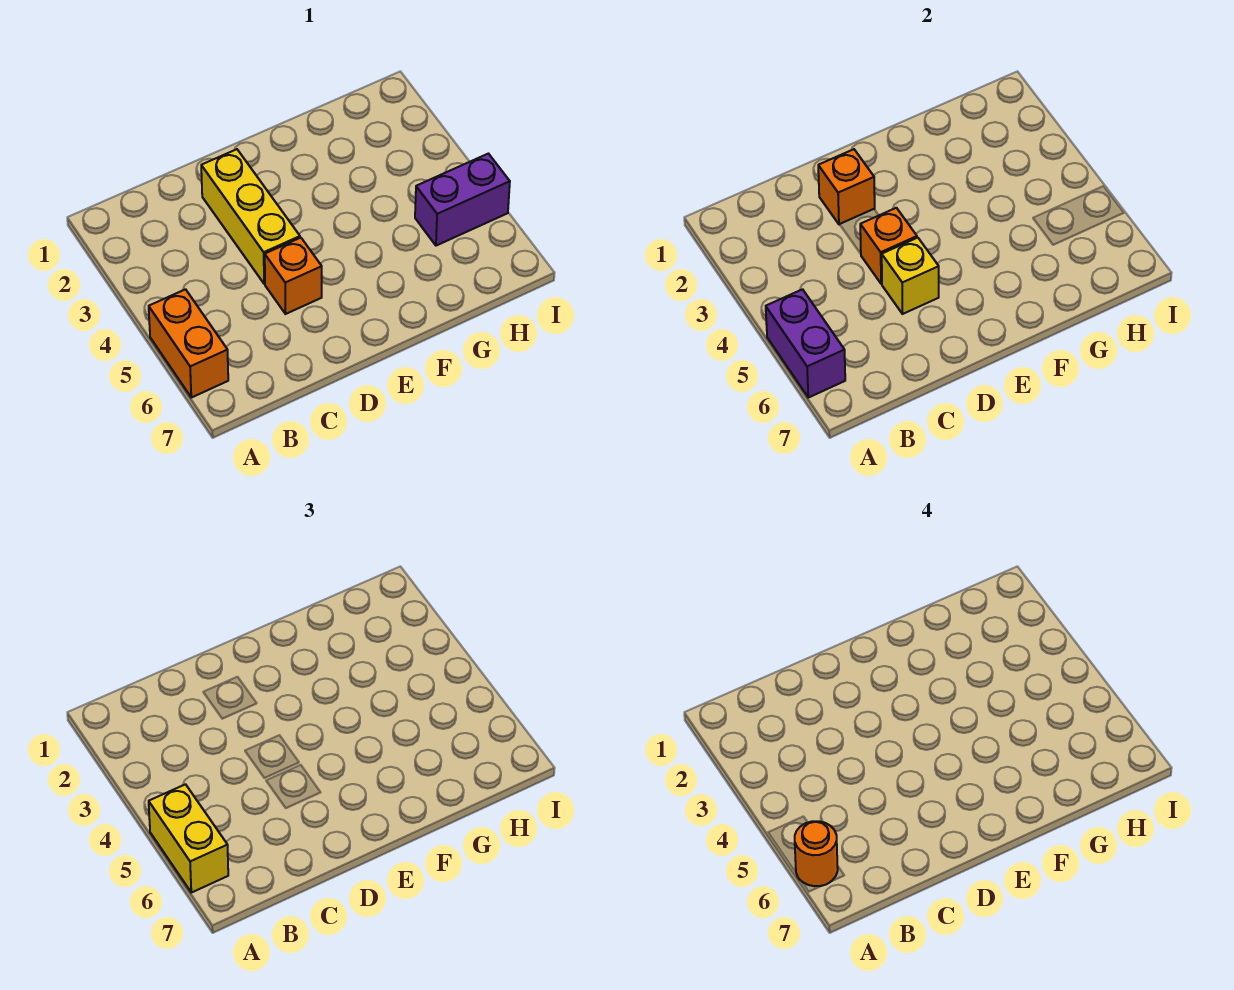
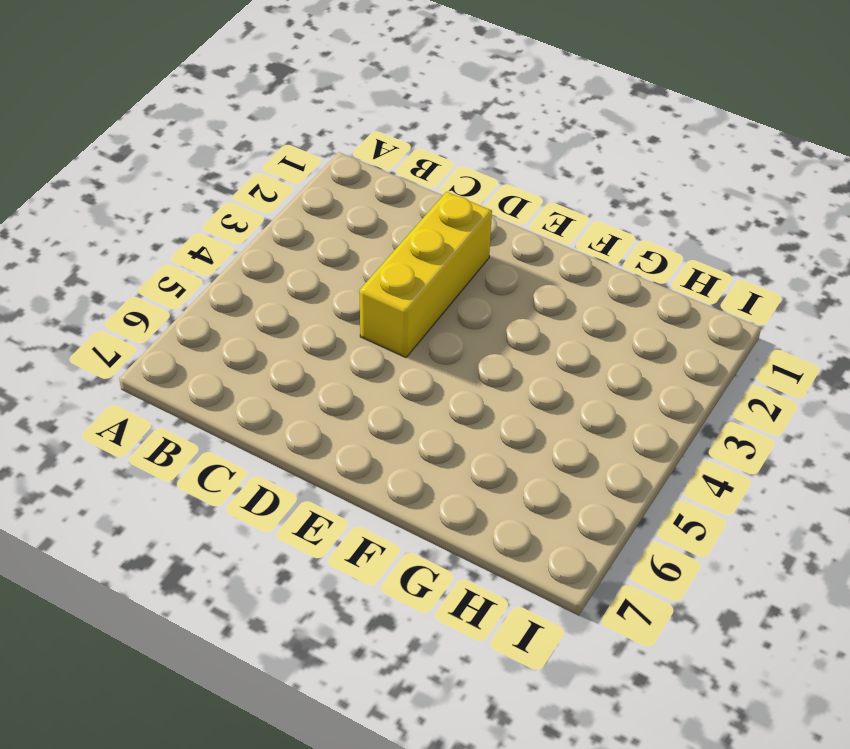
none -> orange brick A5:A6 level 1
none -> orange brick D5 level 1

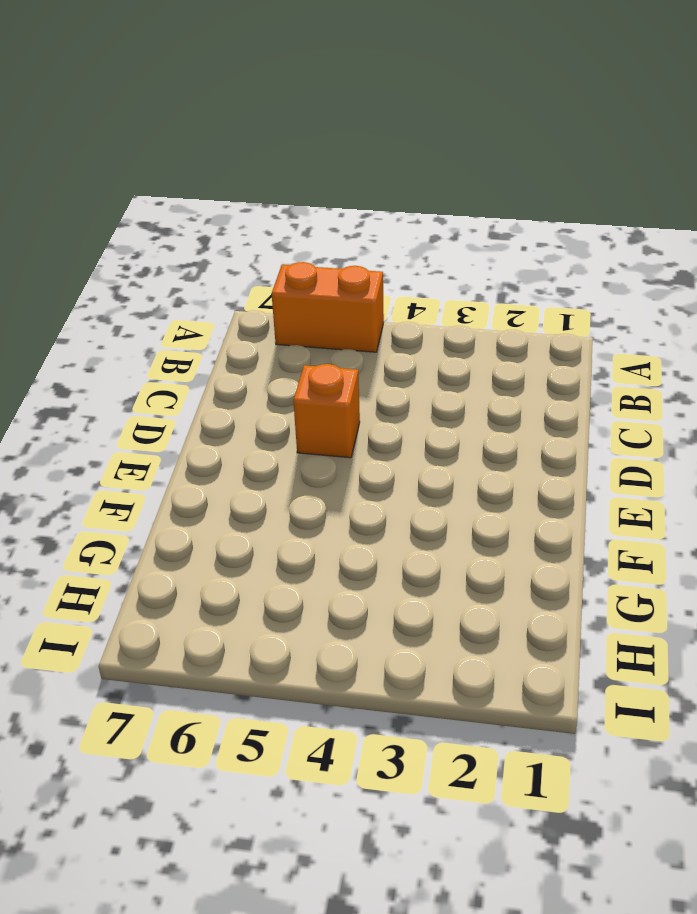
none -> yellow brick D2:D4 level 1
none -> purple brick H5:I5 level 1

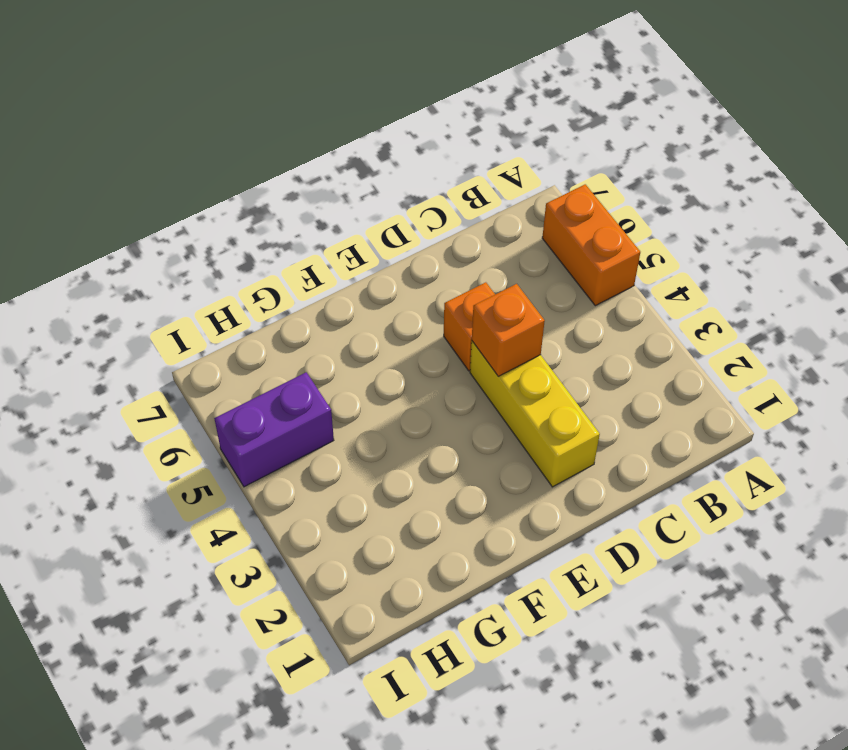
none -> purple brick A5:A6 level 2
none -> orange brick D2 level 2

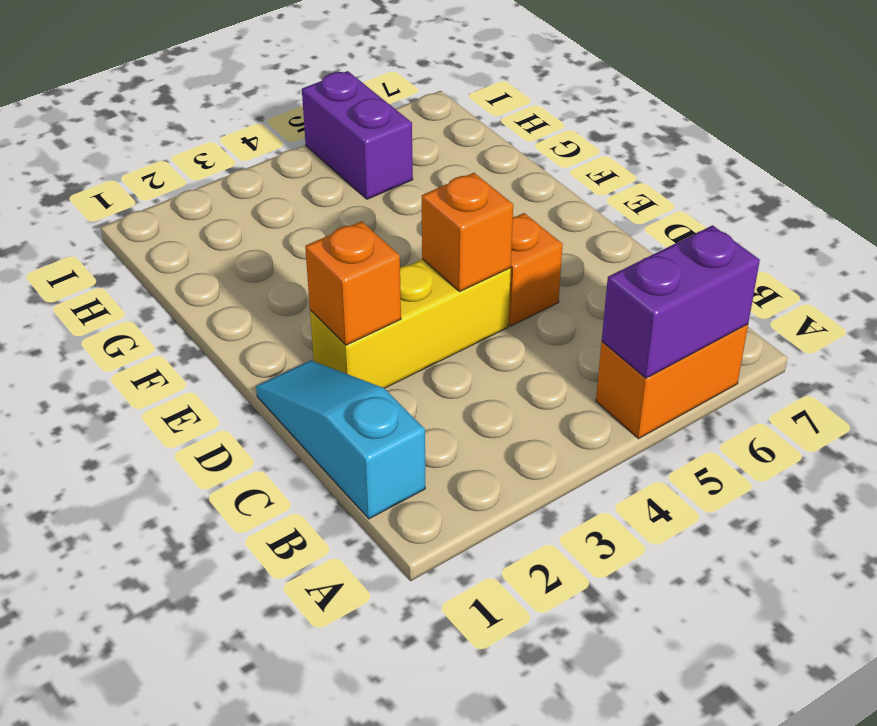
cyan slope B1:D1 level 1 top B -> none
none -> yellow brick D5 level 2
none -> yellow brick A5:A6 level 3

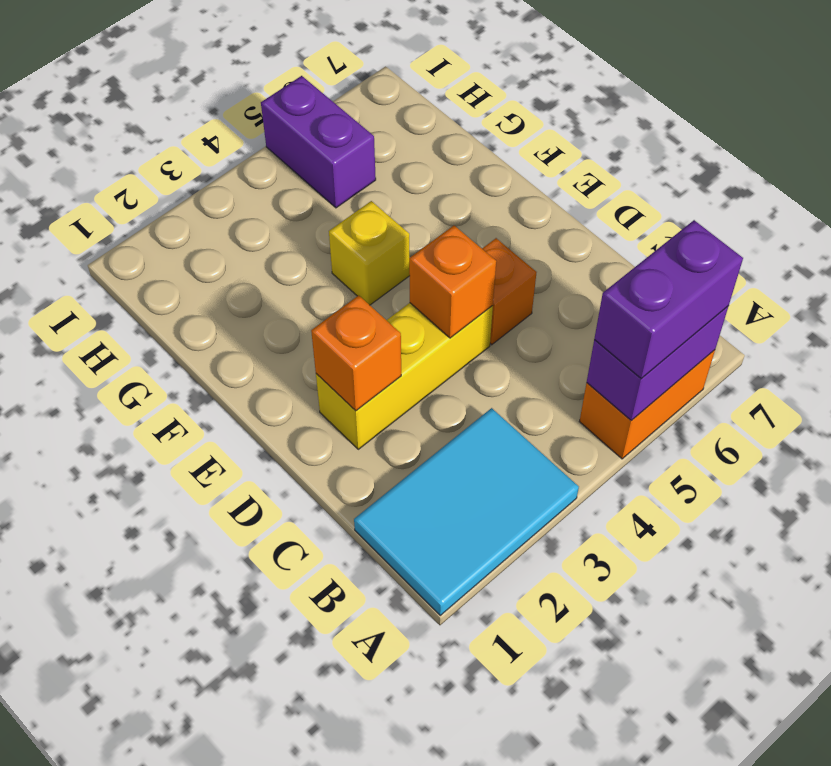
cyan tile A1:B3 level 1 -> none
purple brick A5:A6 level 3 -> yellow brick A5:A6 level 3
yellow brick F4 level 1 -> yellow brick D5 level 2
none -> orange round brick A6 level 4

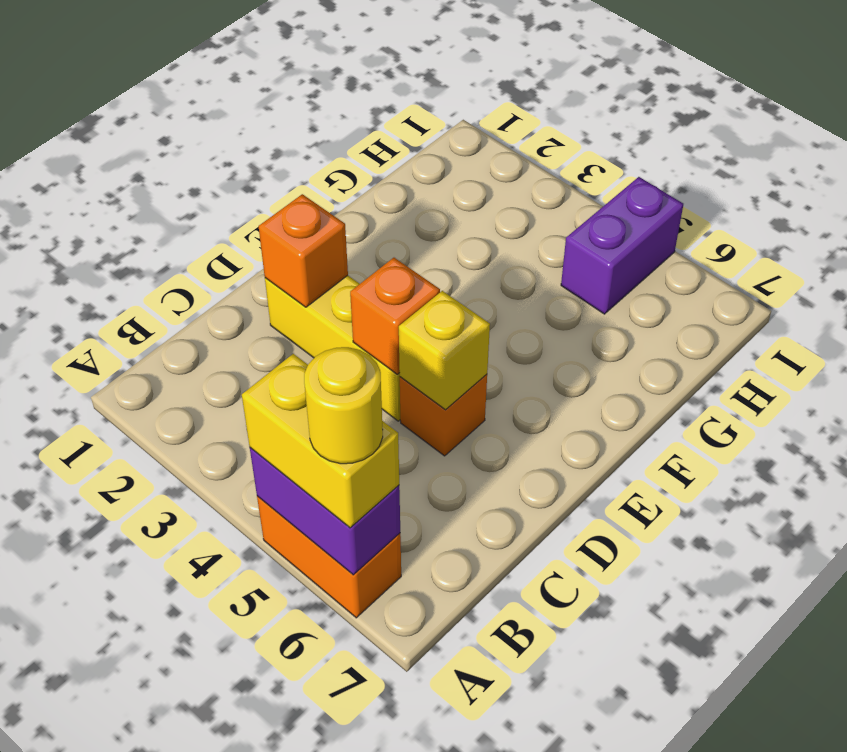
yellow round brick A6 level 4 -> orange round brick A6 level 4

